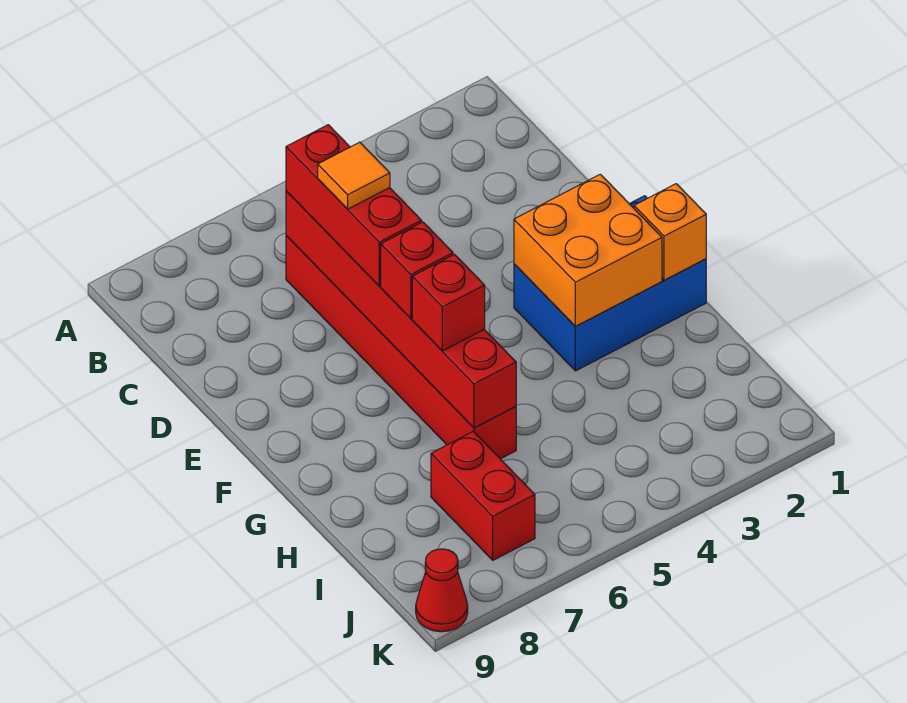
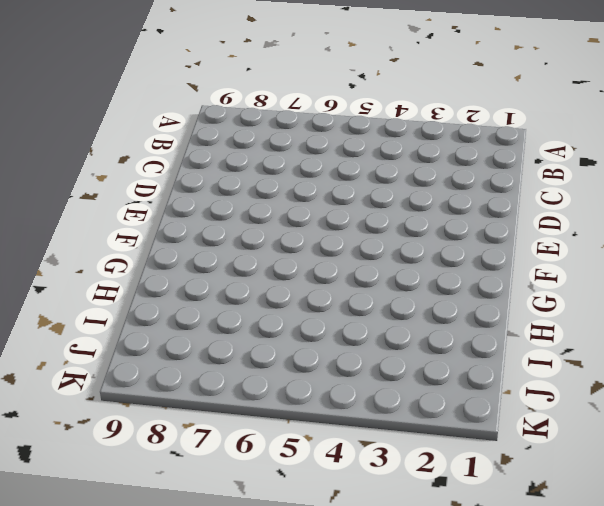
none -> red brick C6:H6 level 1
none -> blue brick F1:G3 level 1

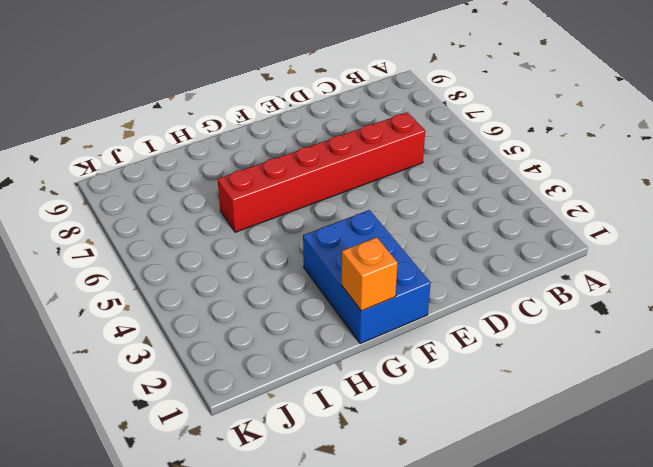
none -> red brick I7:J7 level 1
none -> red cone K9 level 1

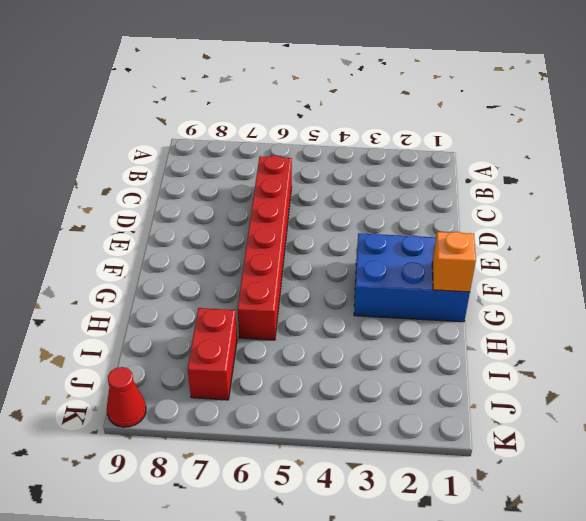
none -> red brick C6:H6 level 2
none -> orange brick F2:G3 level 2

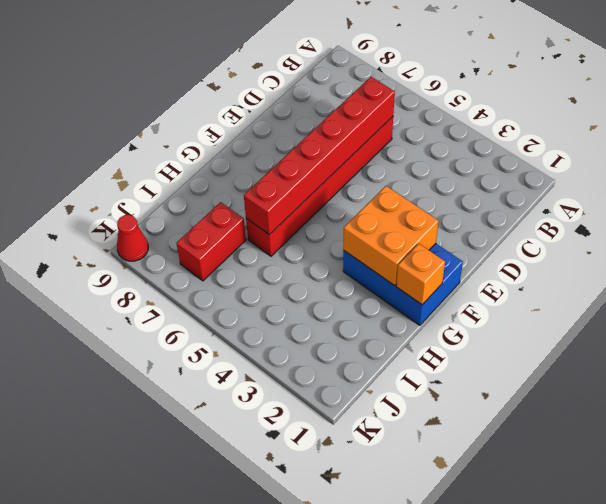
none -> red brick C6:E6 level 3
none -> red brick F6 level 3

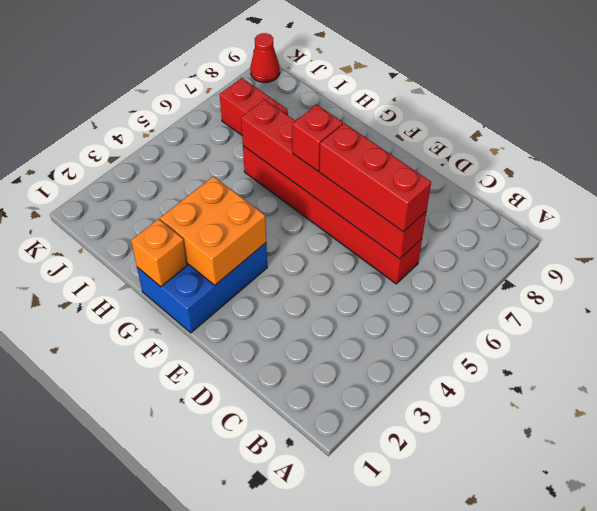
none -> red brick G6 level 3
none -> orange tile D6 level 4

